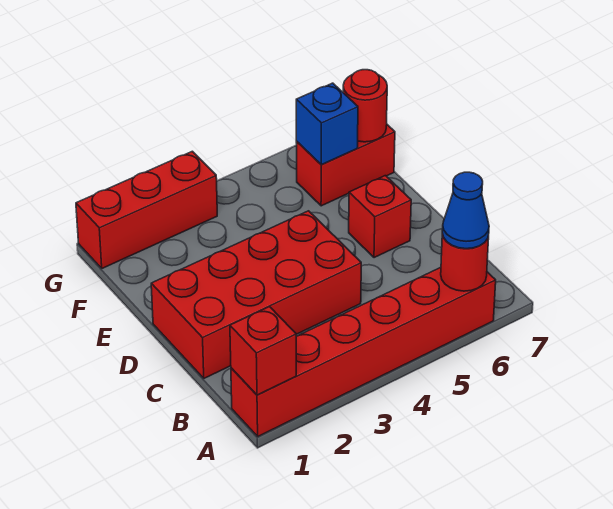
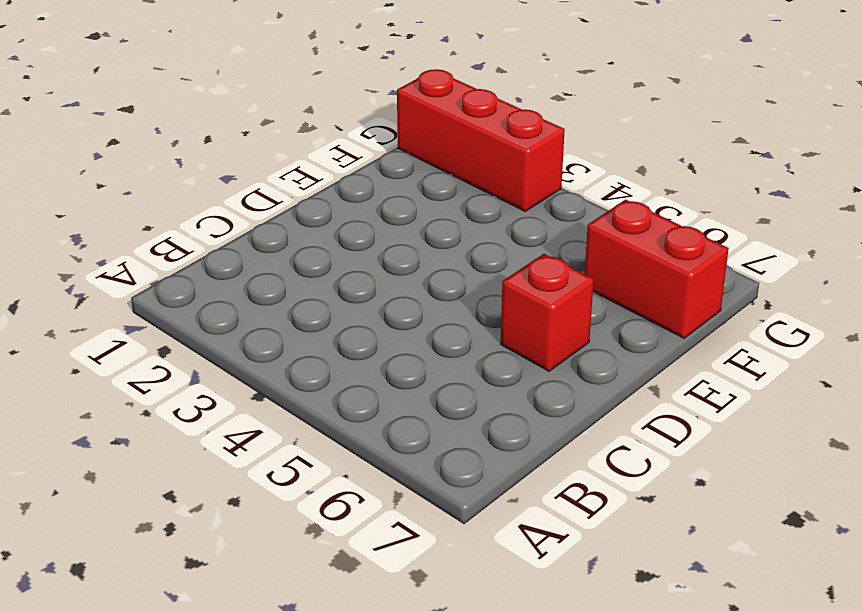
none -> red brick A1:A6 level 1
none -> red brick C1:D4 level 1

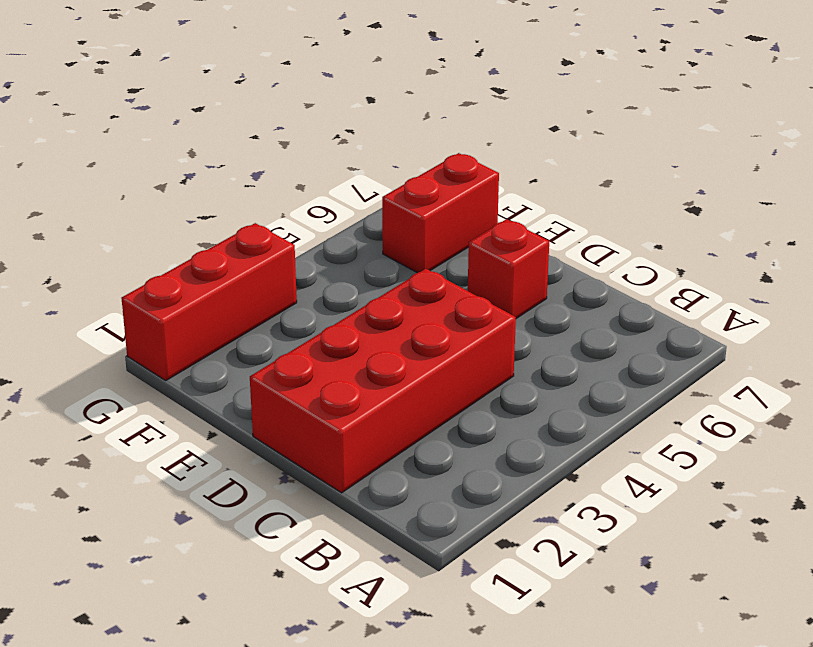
none -> red brick A1:A6 level 1
none -> red brick A1 level 2

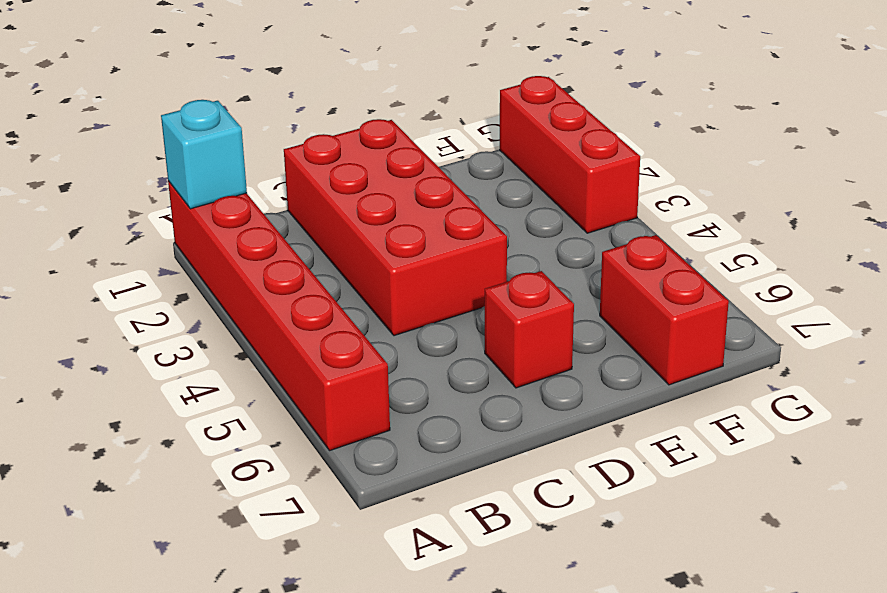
cyan brick A1 level 2 -> red brick A1 level 2
none -> red round brick A6 level 2
none -> blue brick F6 level 2

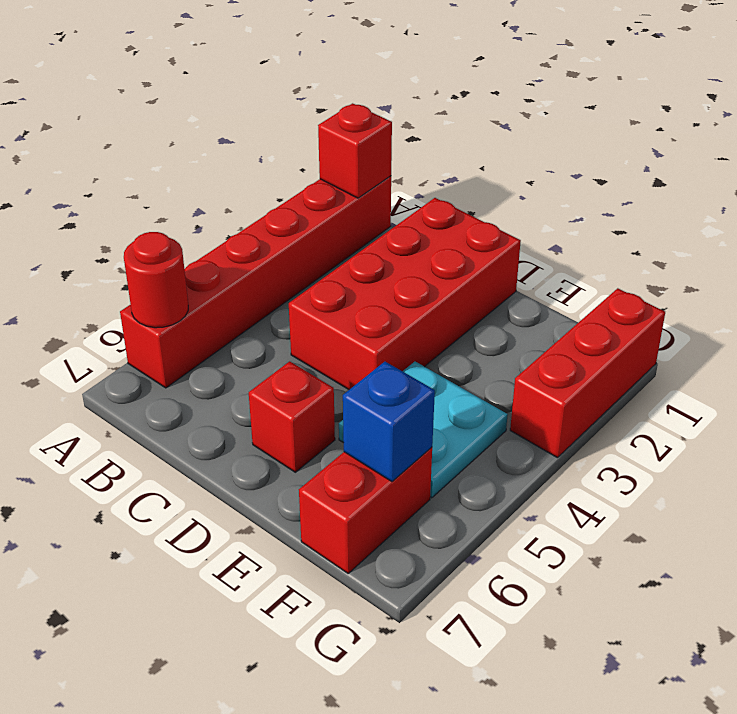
cyan plate E4:F5 level 1 -> none
none -> red round brick F7 level 2
none -> blue cone A6 level 3

